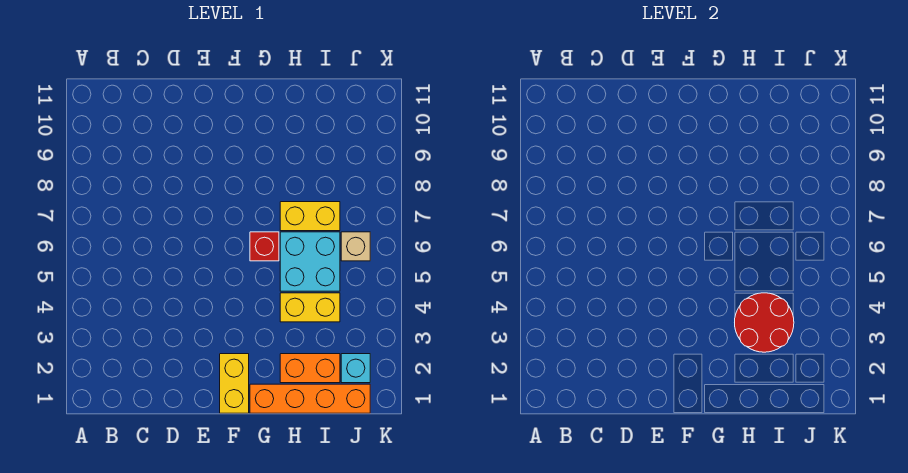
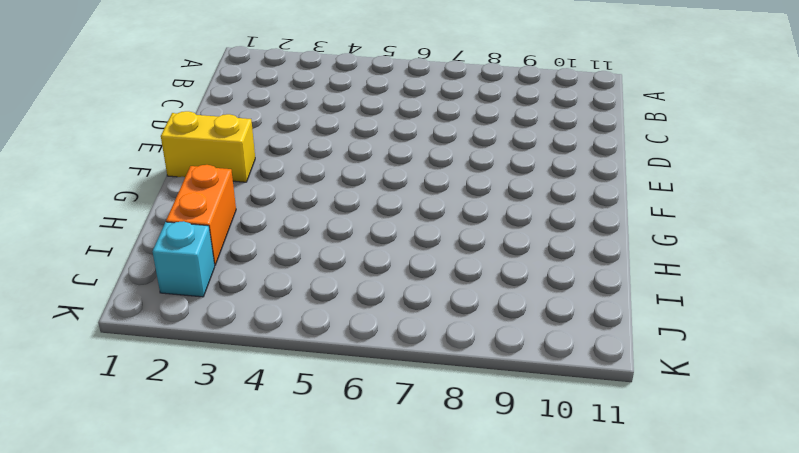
none -> orange brick G1:J1 level 1
none -> red brick G6 level 1

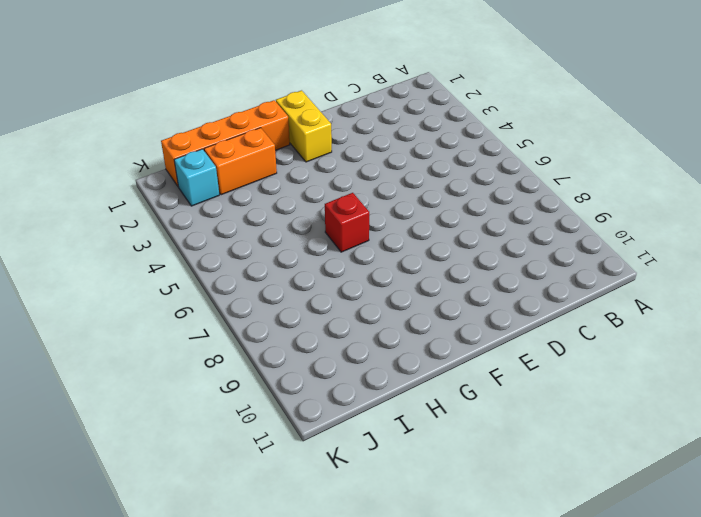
none -> yellow brick H4:I4 level 1
none -> cyan brick H5:I6 level 1

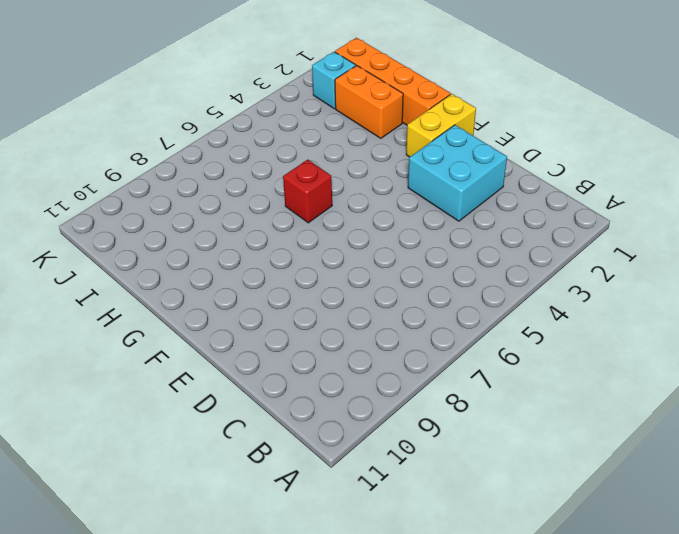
cyan brick D2:E3 level 1 -> cyan brick H5:I6 level 1
none -> yellow brick H4:I4 level 1
none -> yellow brick H7:I7 level 1

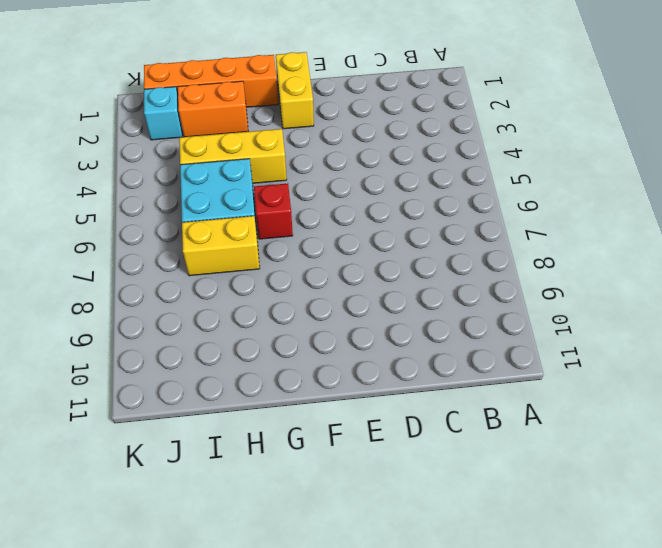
yellow brick G4:I4 level 1 -> yellow brick H4:I4 level 1
none -> tan brick J6 level 1
none -> red round brick H3:I4 level 2

